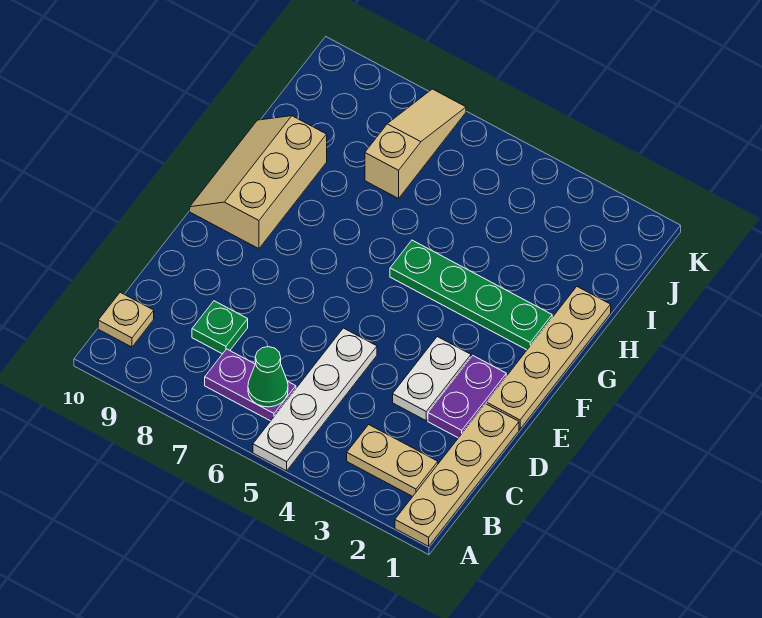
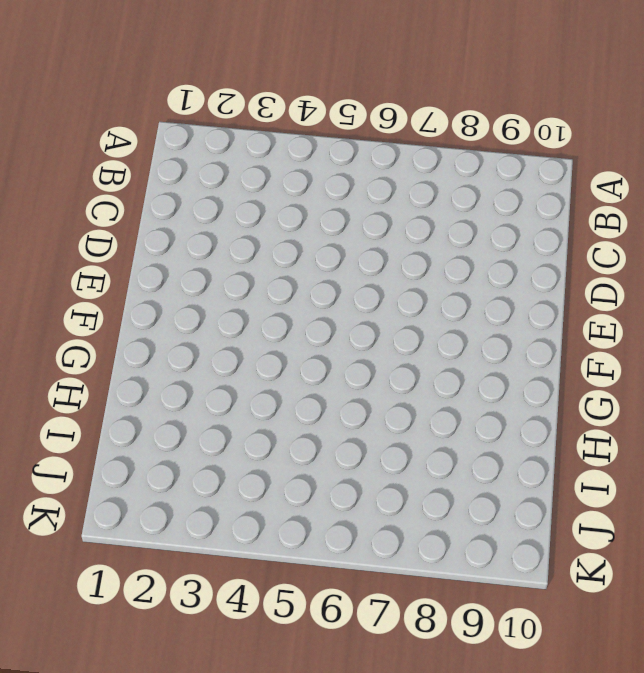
none -> tan plate A1:D1 level 1
none -> white plate A5:D5 level 1
none -> tan plate B2:B3 level 1

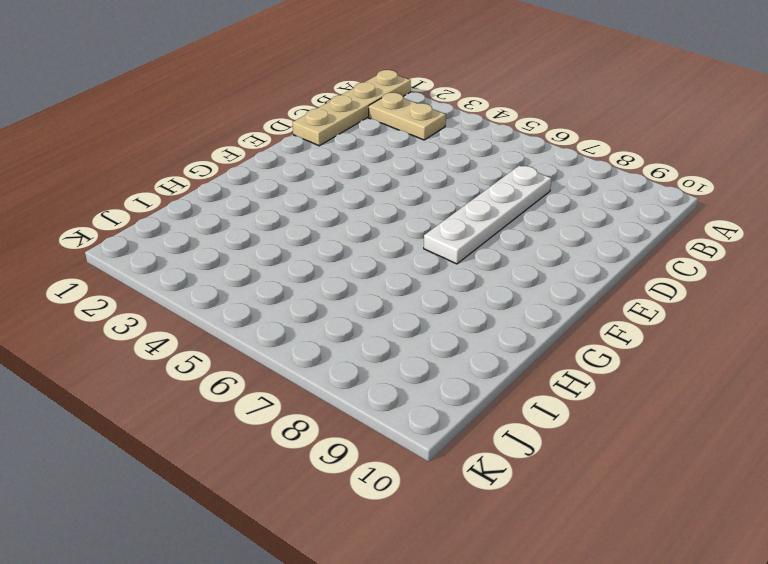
white plate C7:F7 level 1 -> white plate A5:D5 level 1
none -> purple plate B6:B7 level 1
none -> tan plate B10 level 1
none -> green plate C8 level 1

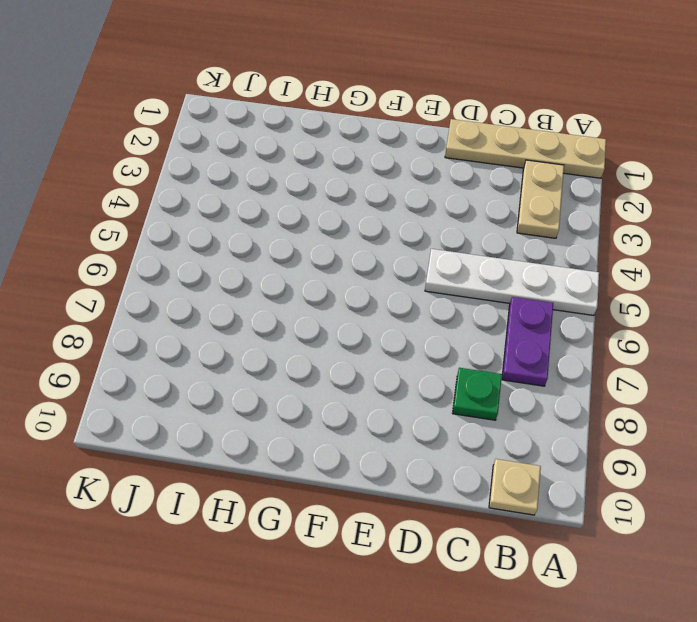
none -> purple plate D2:E2 level 1
none -> white plate D3:E3 level 1
none -> tan plate E1:H1 level 1

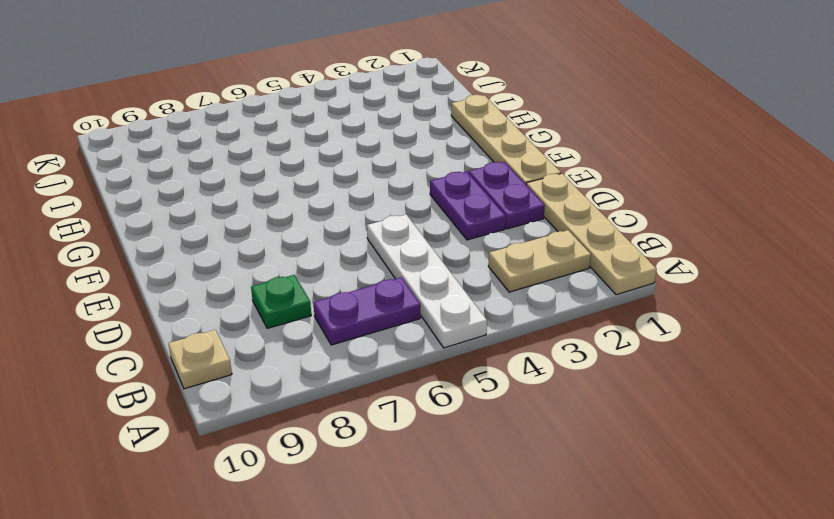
purple plate D3:E3 level 1 -> white plate D3:E3 level 1
none -> tan slope F9:H10 level 1 top 9
none -> green plate G2:G5 level 1
none -> tan slope I7:K7 level 1 top I

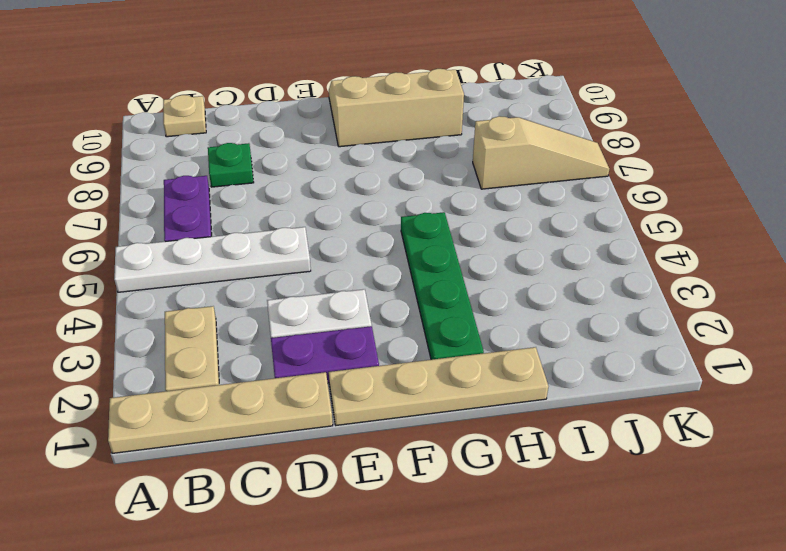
none -> green cone B6 level 2

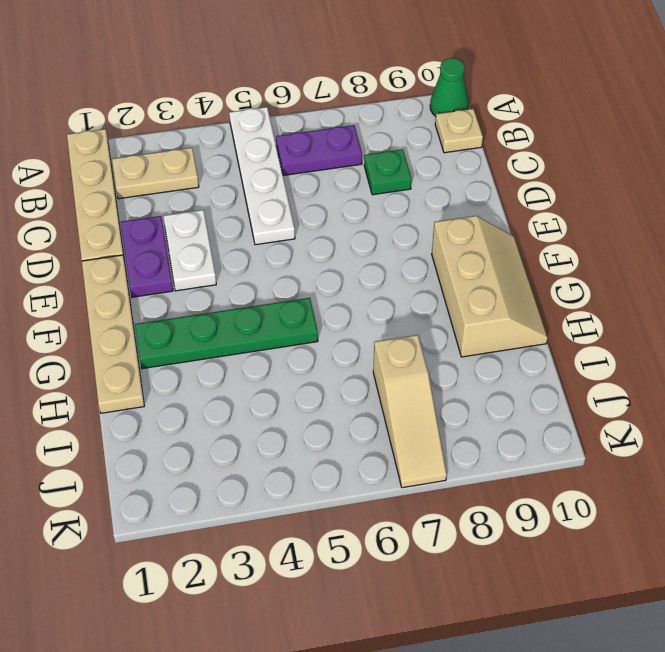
green cone A10 level 1 -> green cone B6 level 2

